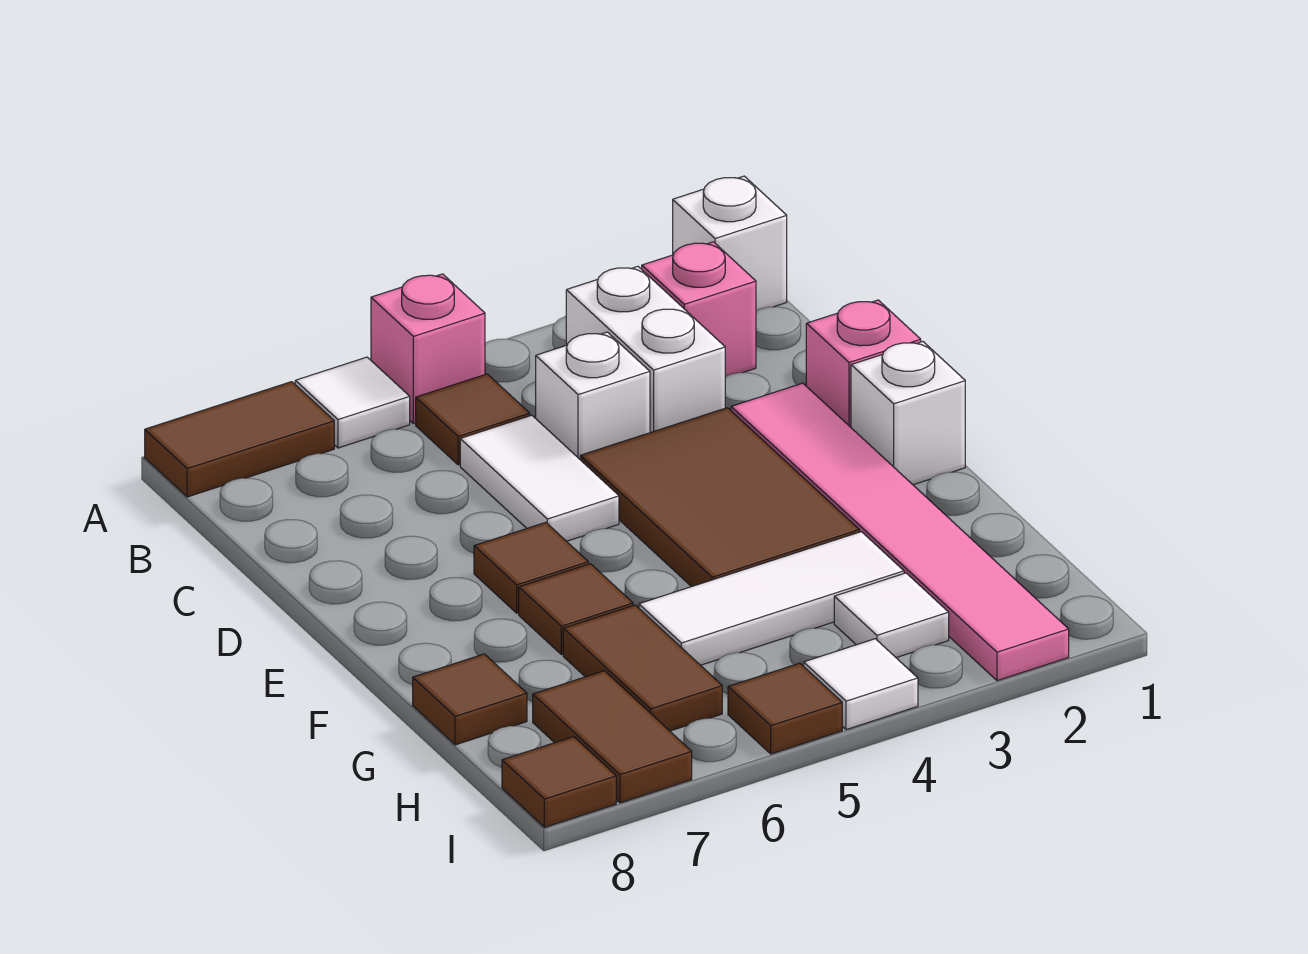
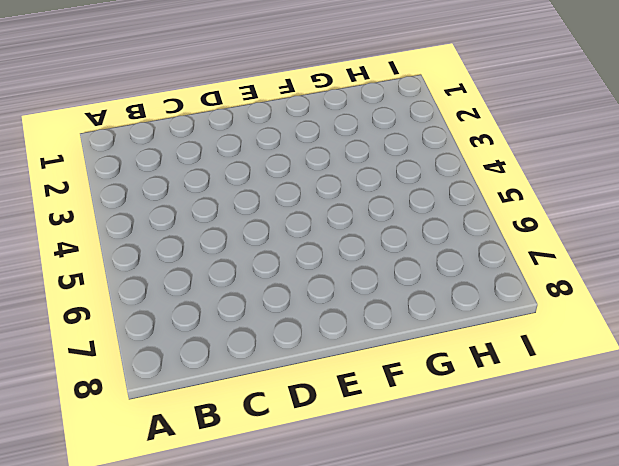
none -> white brick A1 level 1
none -> pink brick A5 level 1
none -> white tile A6 level 1

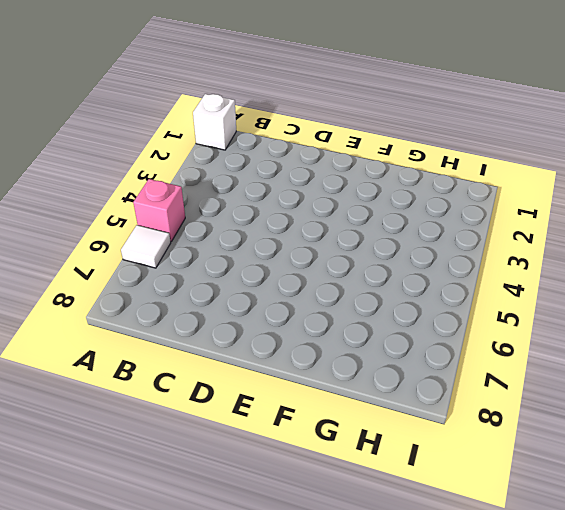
none -> brown tile A7:A8 level 1
none -> pink brick B2 level 1
none -> white brick B3:C3 level 1

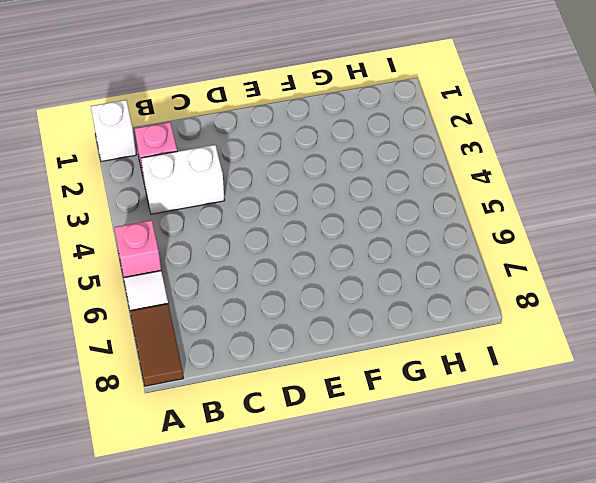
none -> brown tile B5 level 1
none -> white brick C4 level 1
none -> white tile C5:D5 level 1

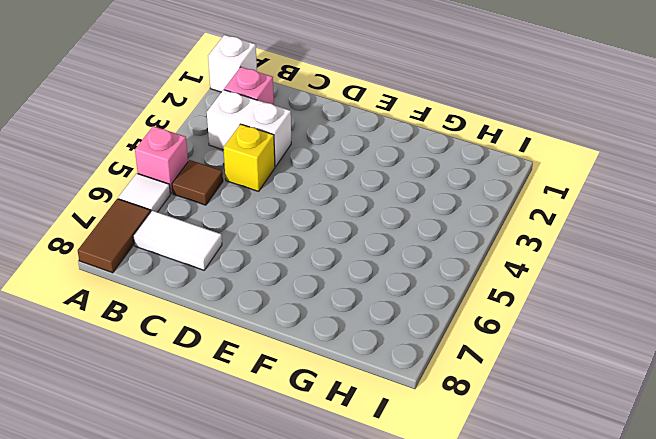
white tile B7:C7 level 1 -> white tile C5:D5 level 1
yellow brick C4 level 1 -> white brick C4 level 1
none -> pink brick D1 level 1
none -> pink tile D2:I2 level 1
none -> brown tile D3:F4 level 1

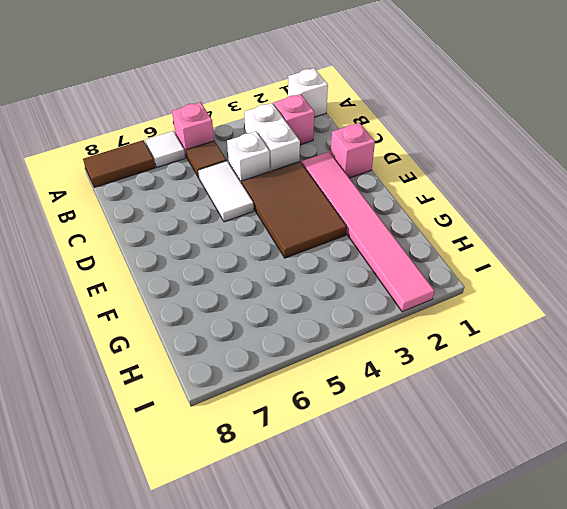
none -> white brick E1 level 1
none -> brown tile E6 level 1
none -> brown tile F6 level 1

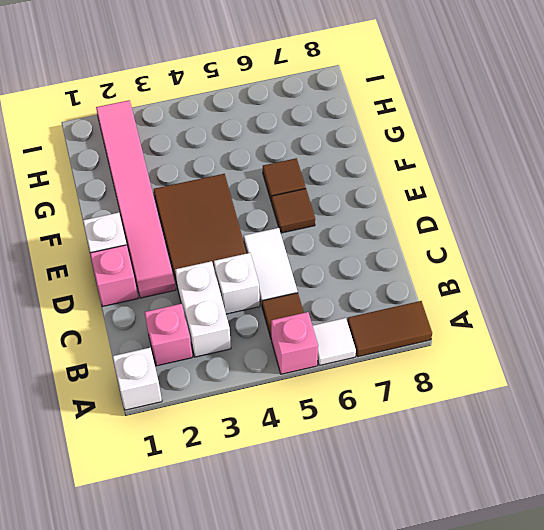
none -> white tile G3:G5 level 1
none -> brown tile G6:H6 level 1
none -> brown tile G8 level 1

